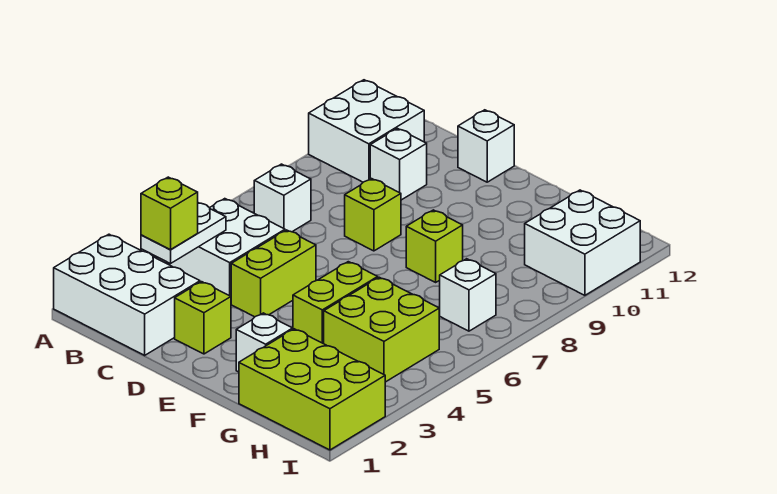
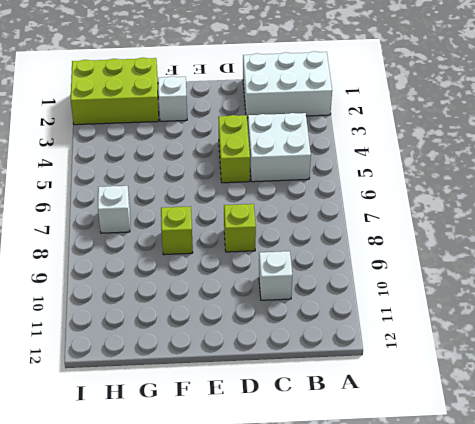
none -> white brick A10:B11 level 1
none -> white brick B7 level 1
none -> lime brick D2 level 1

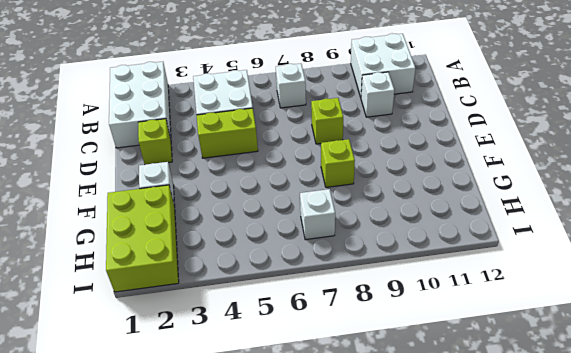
none -> white brick D12 level 1
none -> lime brick F4:F5 level 1
none -> lime brick G4:H5 level 1

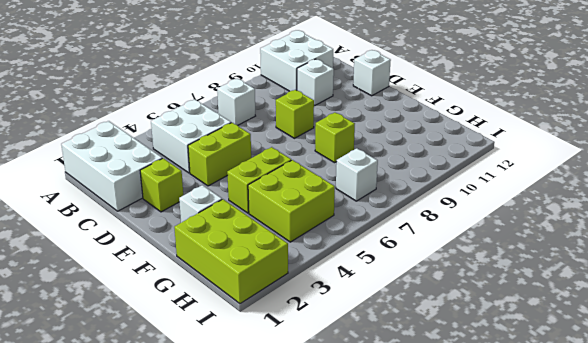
none -> white brick H10:I11 level 1
none -> white plate B3:B4 level 2
none -> lime brick B3 level 3

